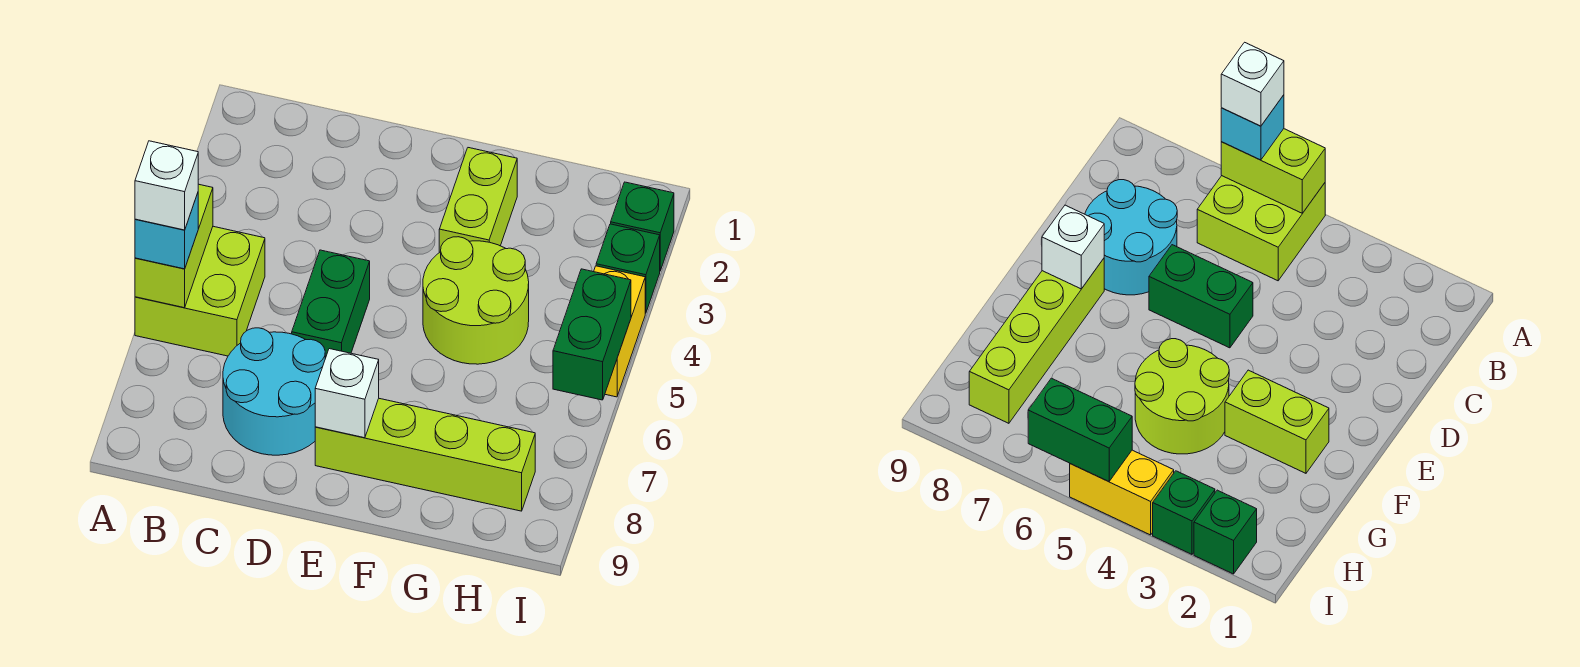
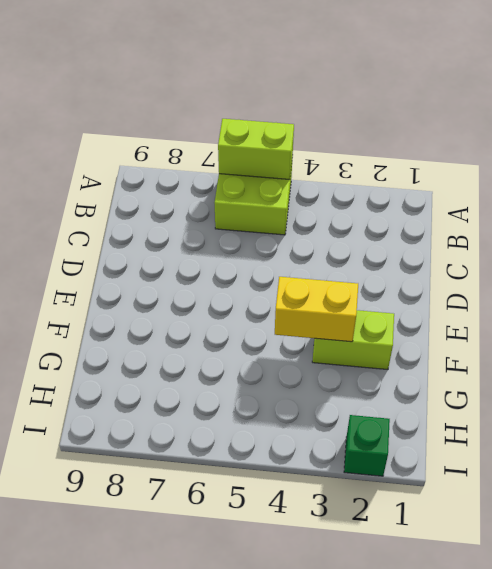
yellow brick F3:F4 level 2 -> yellow brick I4:I5 level 1
none -> cyan round brick C7:D8 level 1
none -> green brick D5:D6 level 1
none -> lime brick E8:H8 level 1

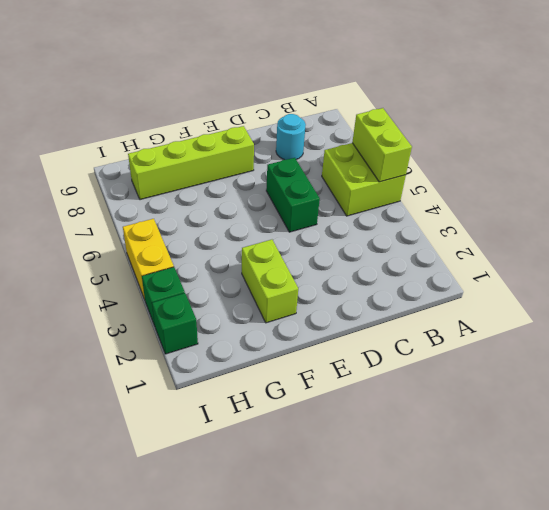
cyan round brick C8 level 1 -> cyan round brick C7:D8 level 1
none -> lime round brick F4:G5 level 1
none -> white brick E8 level 2
none -> green brick I5:I6 level 2

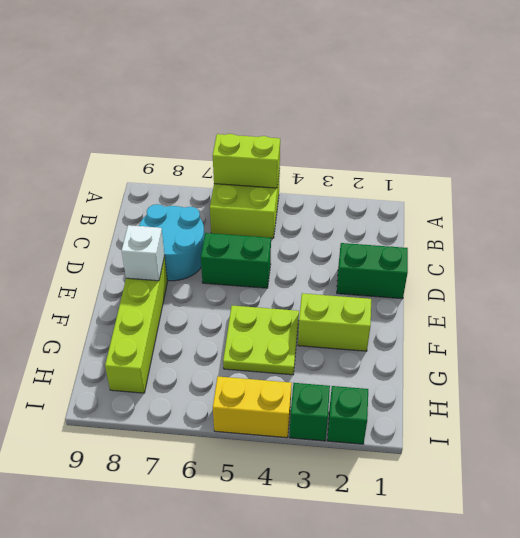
green brick D1:D2 level 1 -> green brick I5:I6 level 2
lime plate F4:G5 level 1 -> lime round brick F4:G5 level 1
none -> cyan brick A6 level 3
none -> white brick A6 level 4

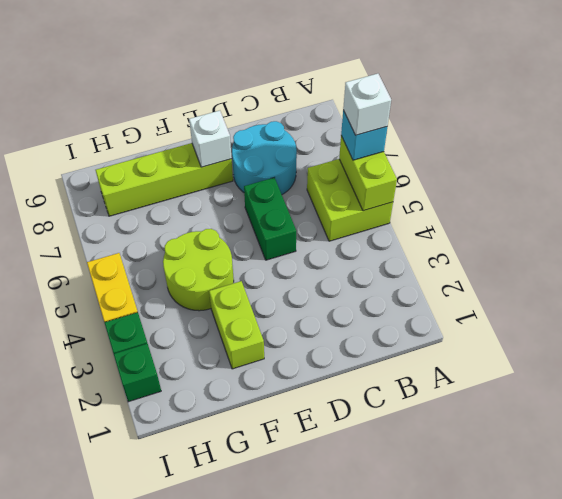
none -> green brick I5:I6 level 2

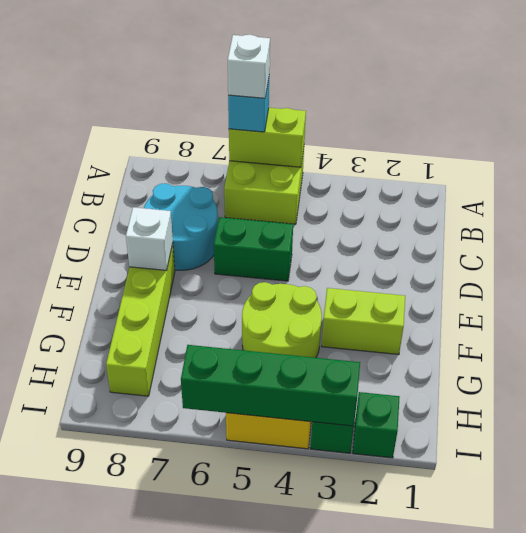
green brick I3:I6 level 2 -> green brick I5:I6 level 2

